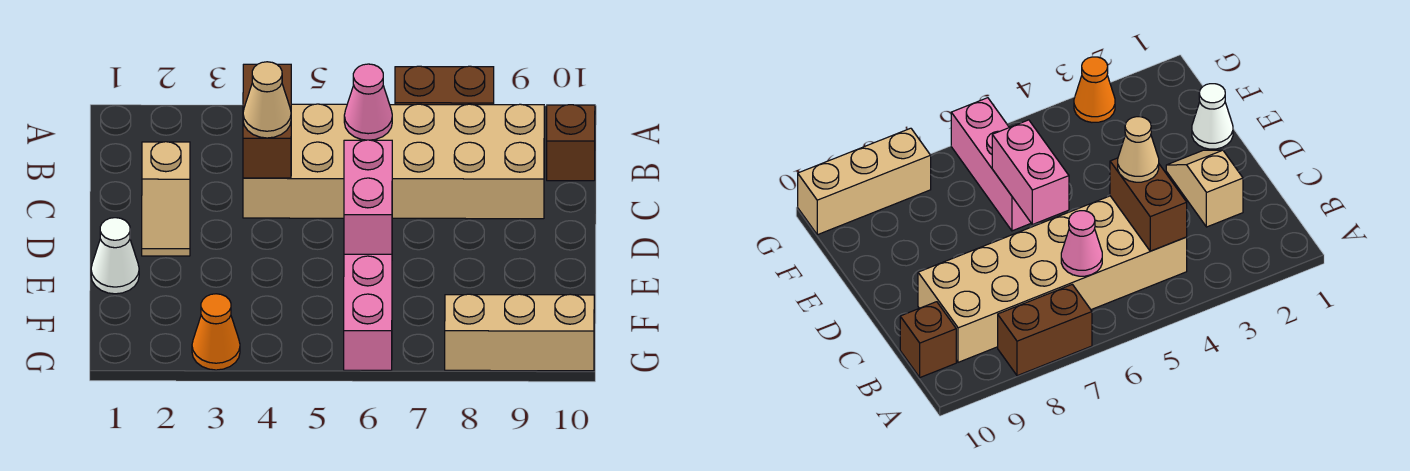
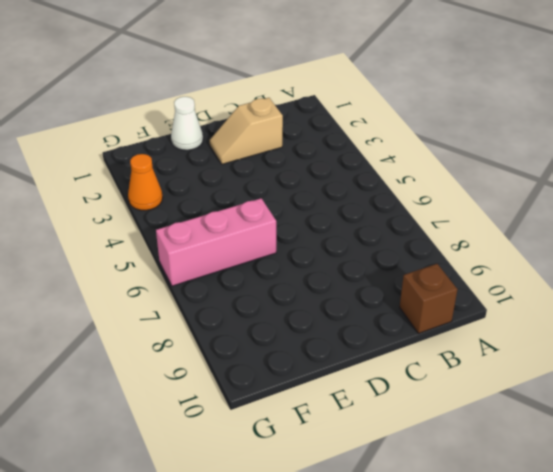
none -> brown brick A7:A8 level 1
none -> tan brick B4:C9 level 1
none -> tan brick G8:G10 level 1

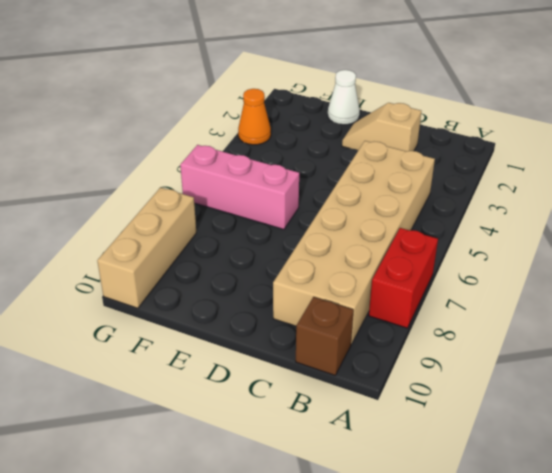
red brick A7:A8 level 1 -> brown brick A7:A8 level 1
none -> brown brick B4:C4 level 2
none -> pink cone B6 level 2
none -> pink brick D6:E6 level 2

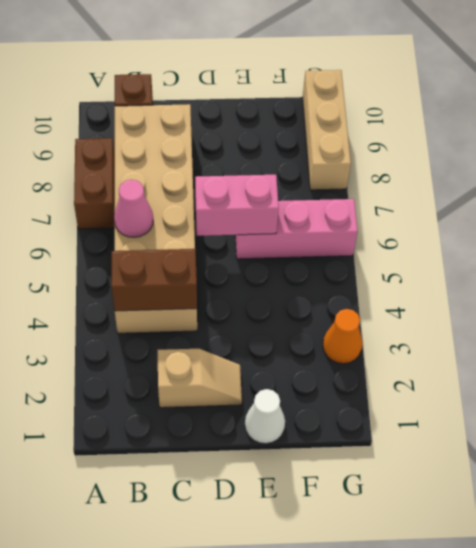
none -> tan cone C4 level 3

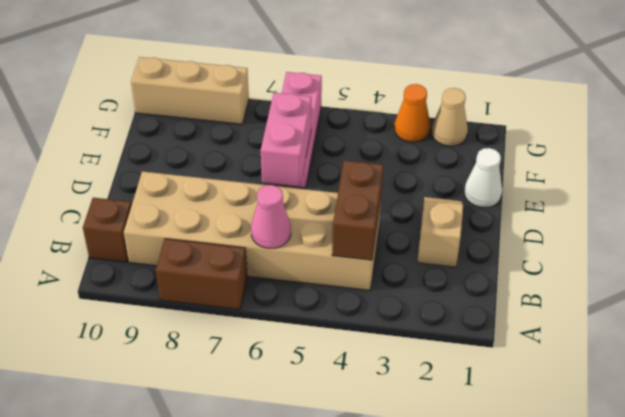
tan cone G2 level 1 -> tan cone C4 level 3

